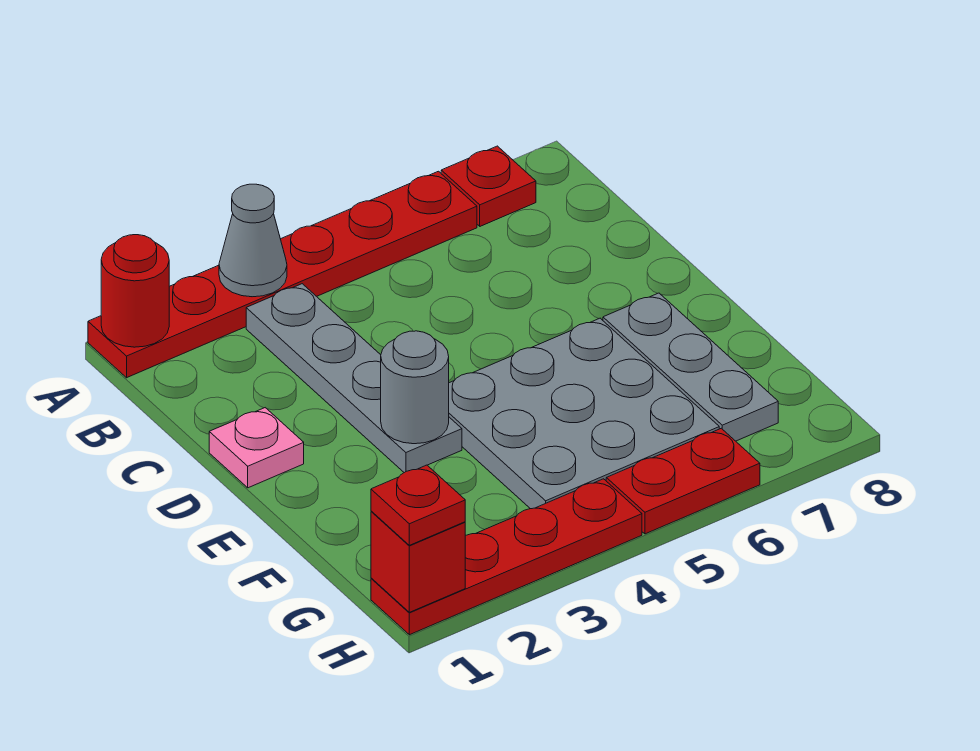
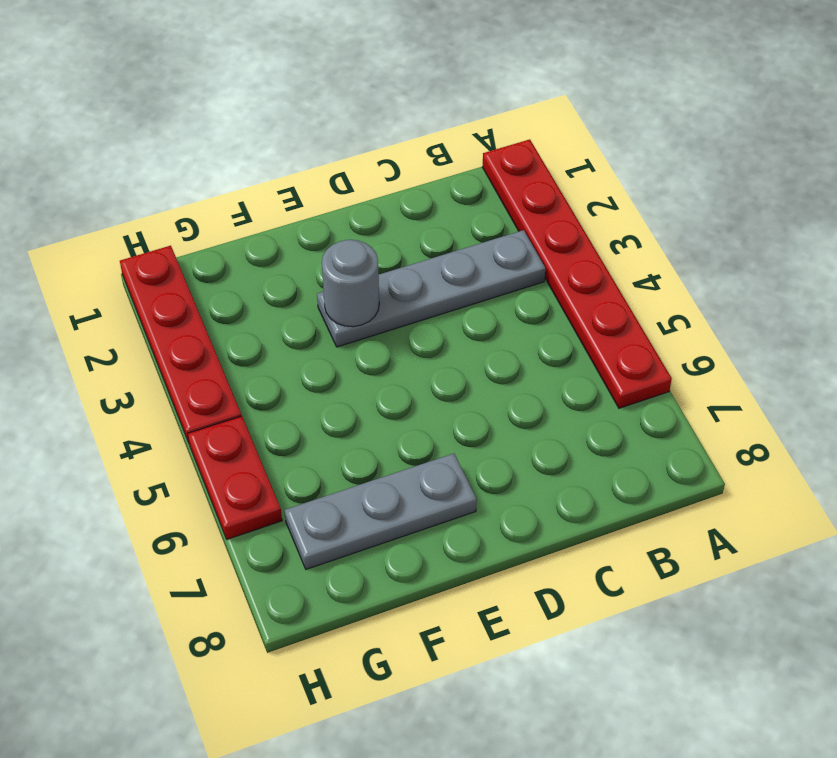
none -> red plate A7 level 1
none -> pink plate D1 level 1
none -> grey plate E4:G6 level 1

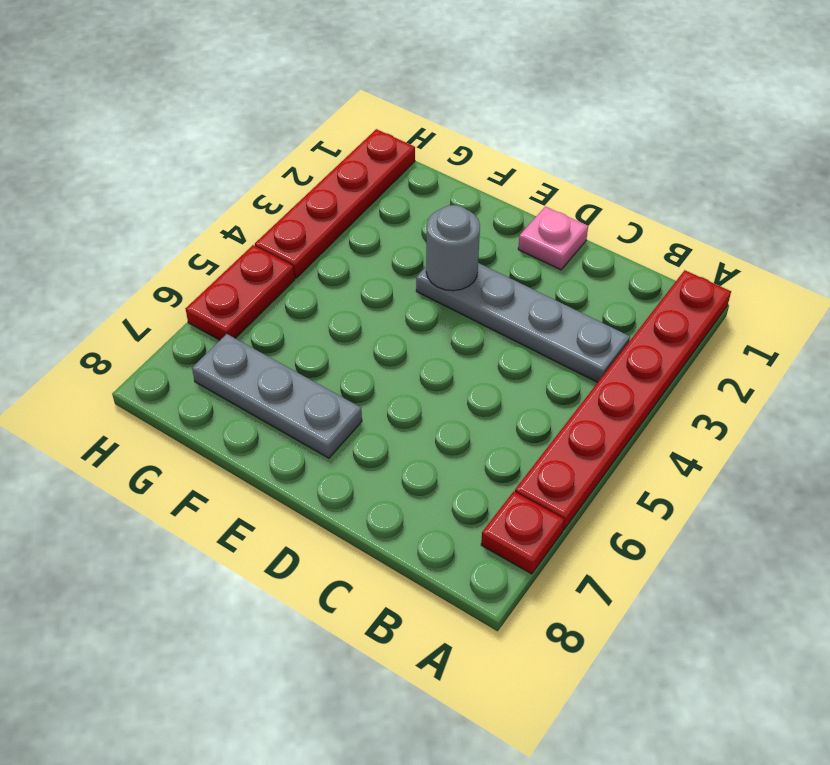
none -> grey plate E4:G6 level 1
none -> red round brick A1 level 2
none -> grey cone A3 level 2

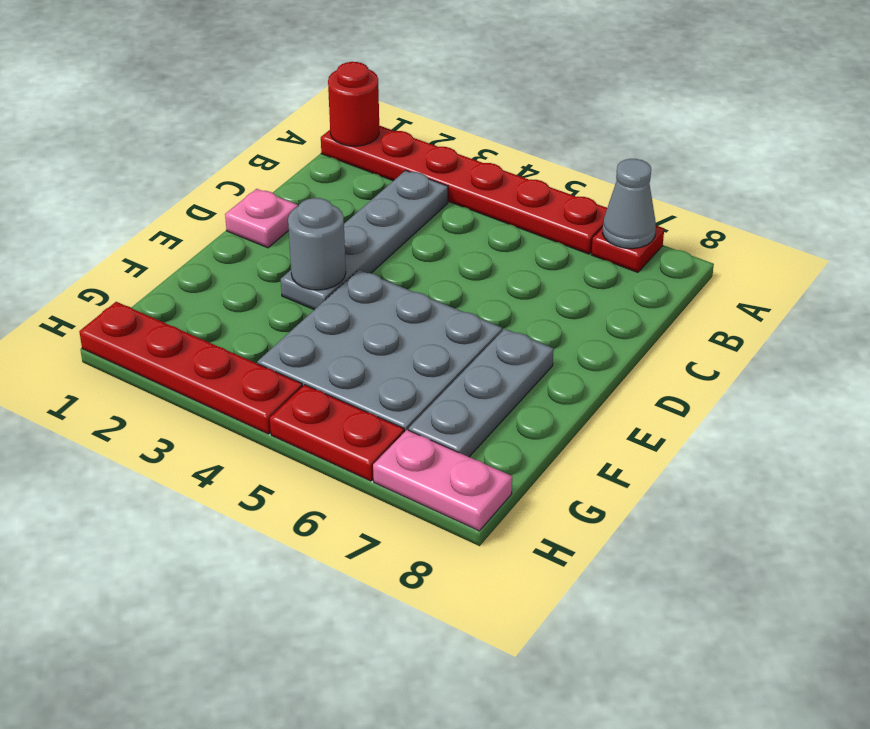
grey cone A7 level 2 -> grey cone A3 level 2
pink plate H7:H8 level 1 -> none
none -> red brick H1 level 2
none -> red plate H1 level 3

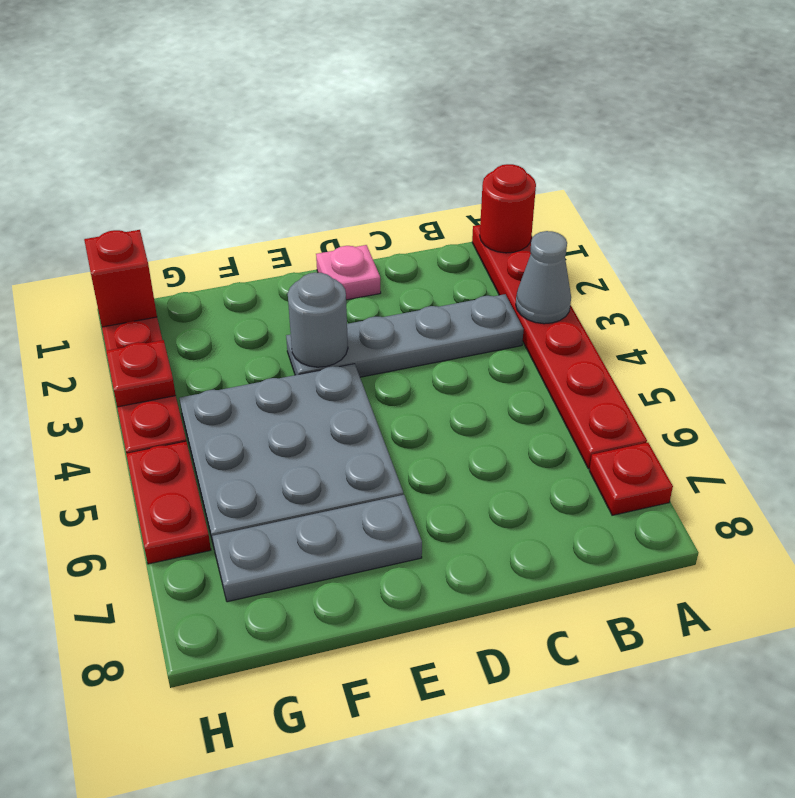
red plate H3 level 2 -> red plate H1 level 3

